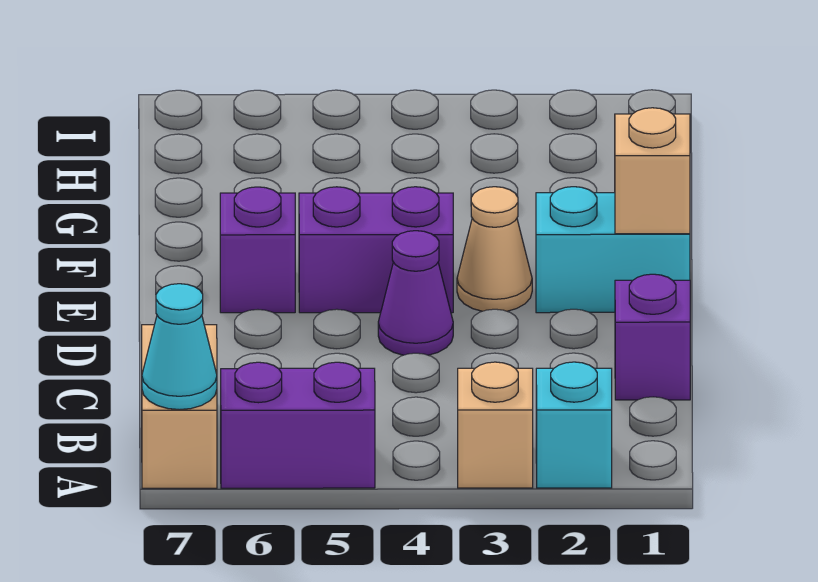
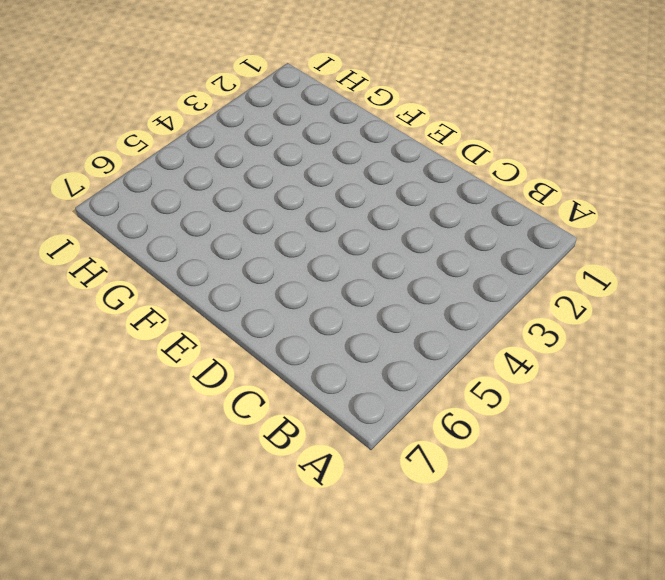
none -> cyan brick A2 level 1
none -> tan brick A3 level 1
none -> purple brick A5:A6 level 1

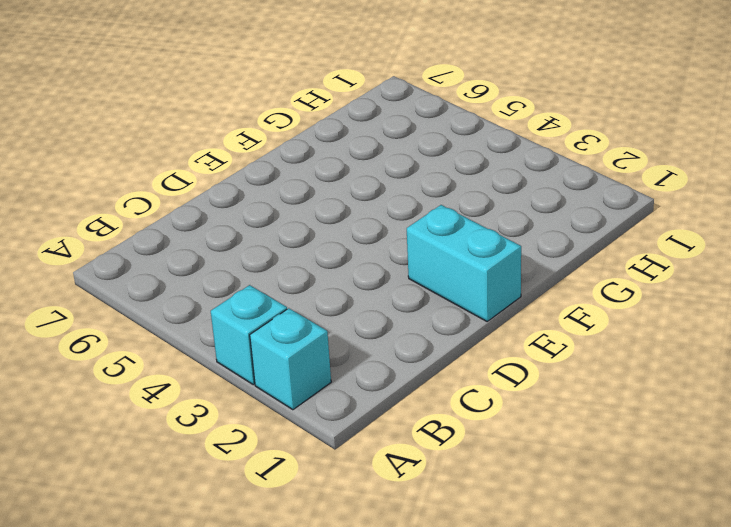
cyan brick A3 level 1 -> tan brick A3 level 1
none -> purple brick A5:A6 level 1
none -> tan brick A7:B7 level 1
none -> purple brick C1 level 1

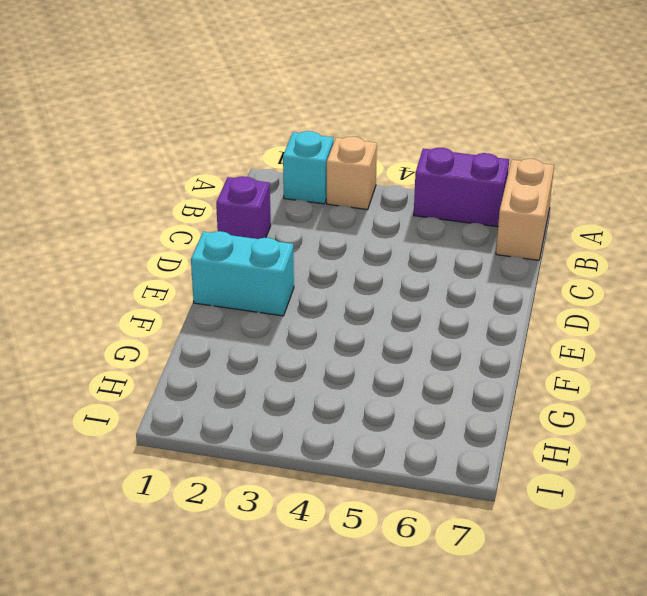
none -> purple cone D4 level 1
none -> tan cone E3 level 1
none -> purple brick E4:E5 level 1

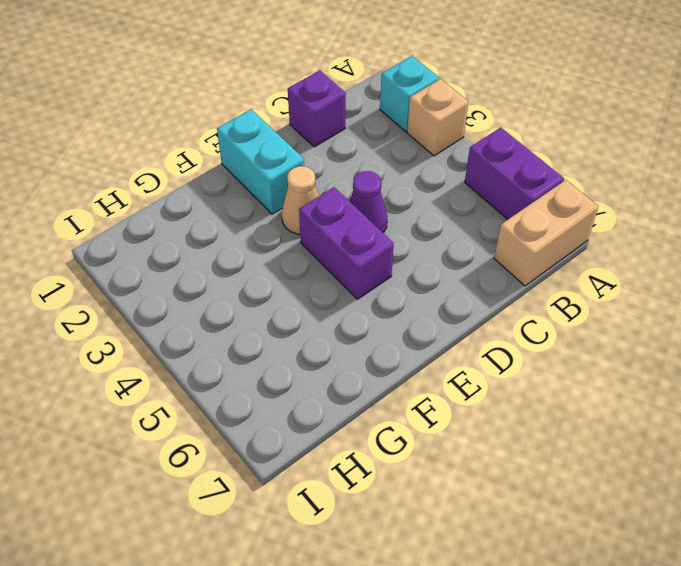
none -> purple brick E6 level 1
none -> cyan cone A7 level 2
none -> tan brick E1 level 2

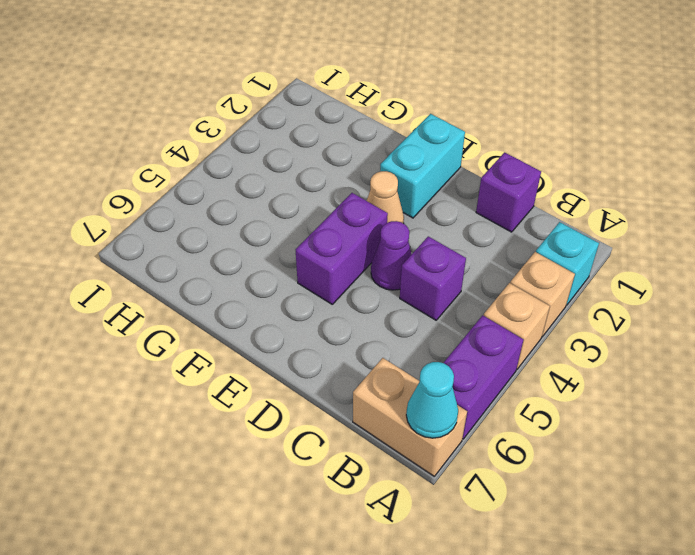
tan brick A4 level 1 -> tan brick E1 level 2
purple brick C4 level 1 -> purple brick E6 level 1

